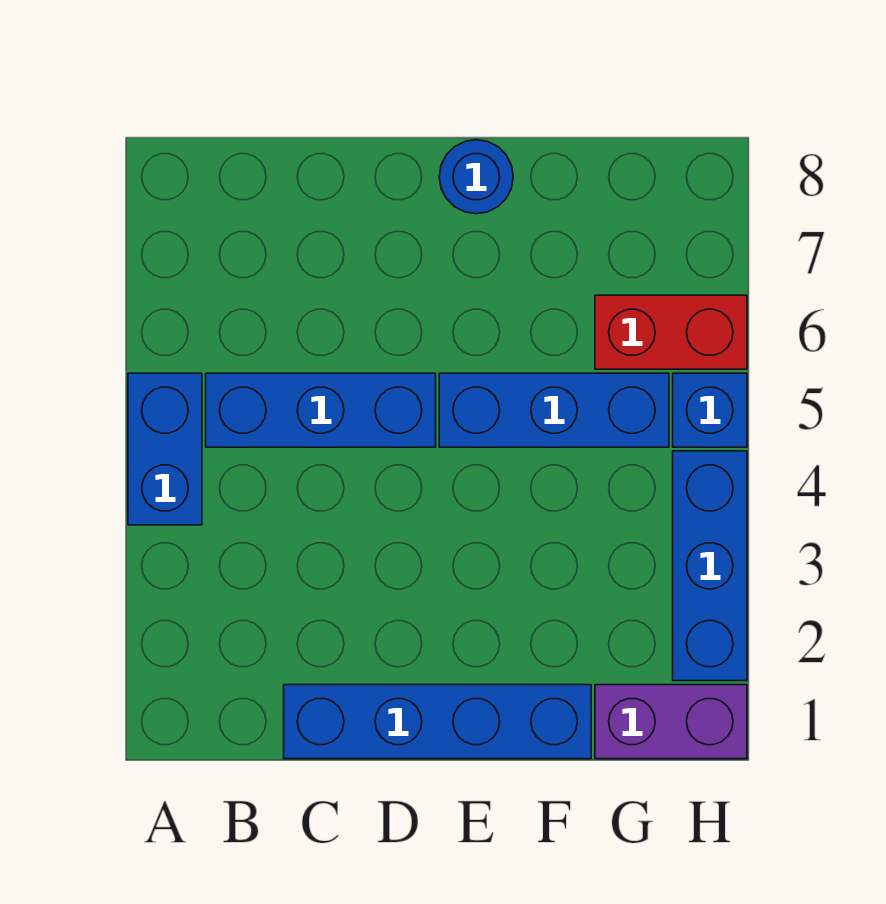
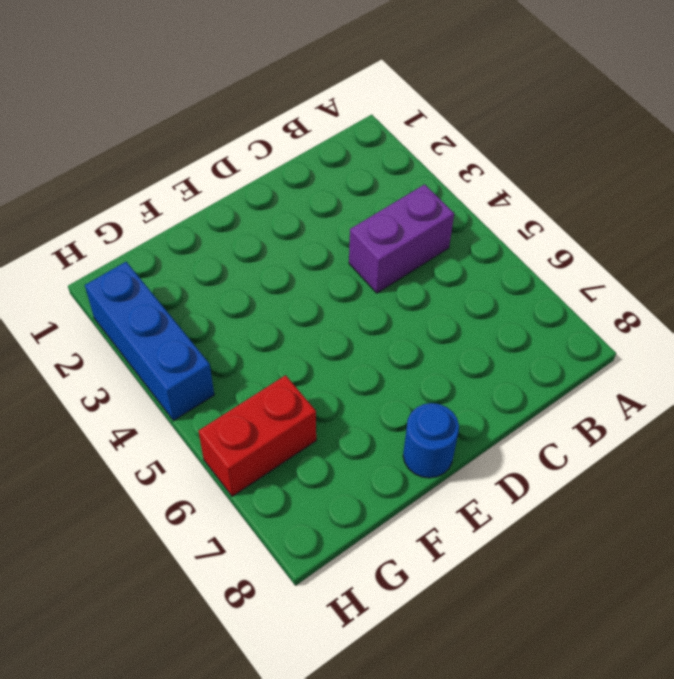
purple brick B4:C4 level 1 -> purple brick G1:H1 level 1
none -> blue brick A4:A5 level 1
none -> blue brick B5:D5 level 1

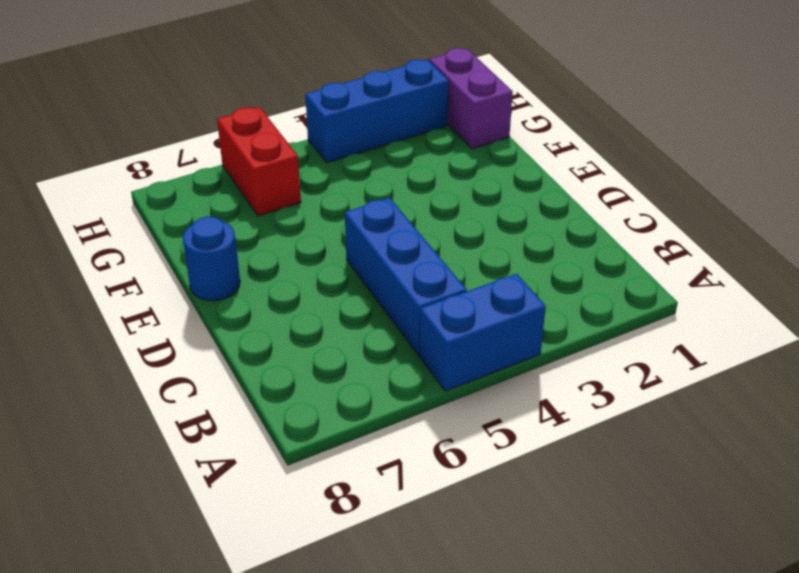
none -> blue brick C1:F1 level 1
none -> blue brick E5:G5 level 1

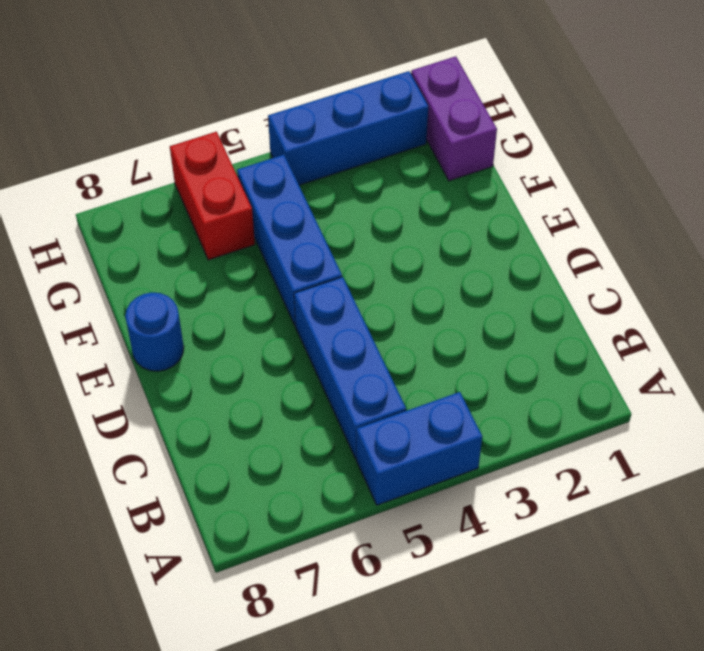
none -> blue brick C1:F1 level 1
none -> blue brick H5 level 1

